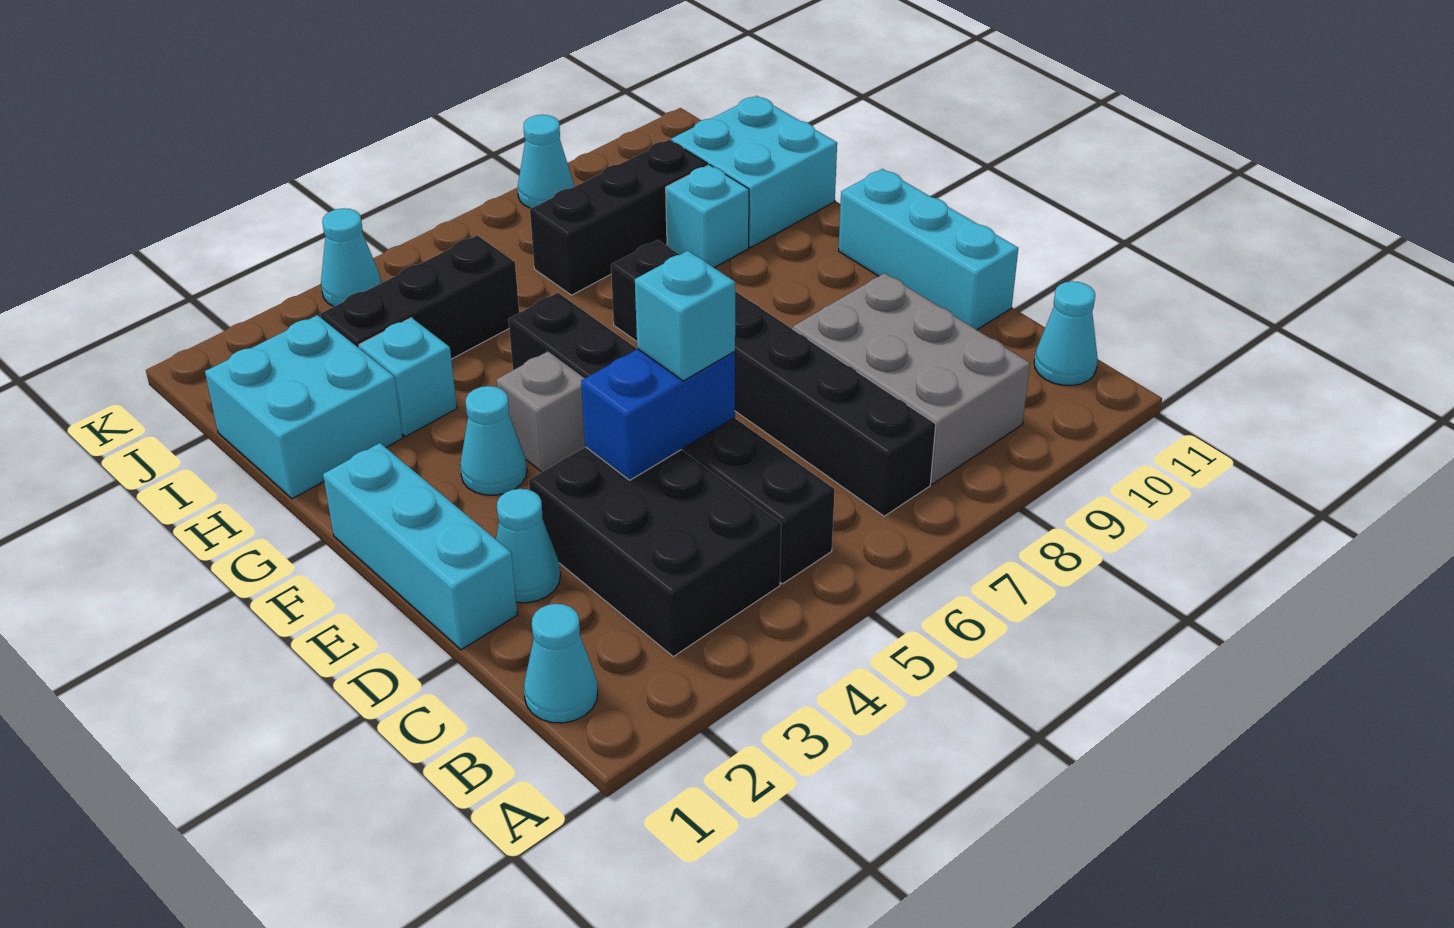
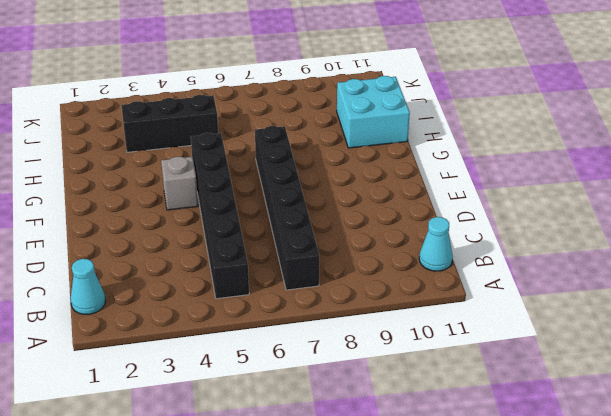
none -> black brick B3:D4 level 1
none -> grey brick B8:D9 level 1
none -> cyan brick D1:F1 level 1

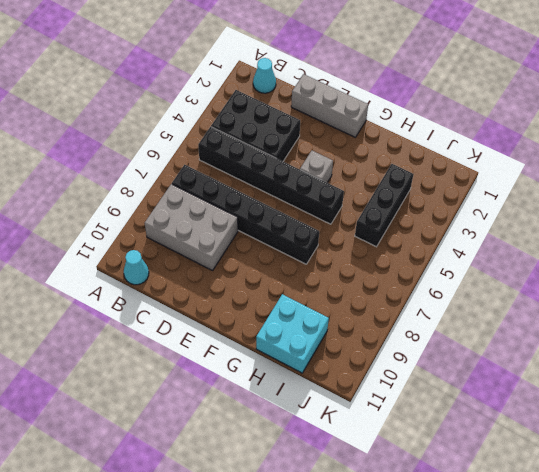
grey brick D1:F1 level 1 -> cyan brick D1:F1 level 1
none -> cyan cone D2 level 1
none -> cyan brick D11:F11 level 1
none -> cyan cone F3 level 1

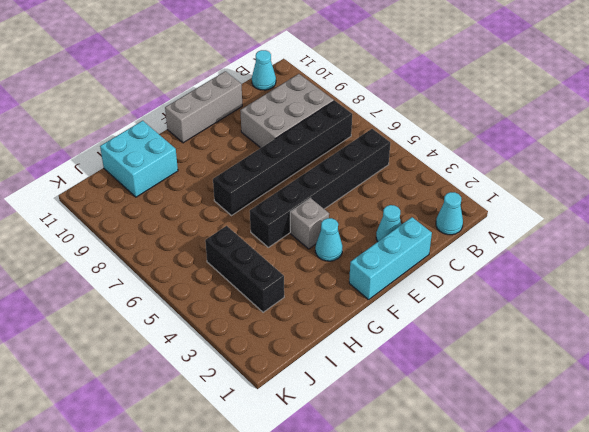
grey brick D11:F11 level 1 -> cyan brick D11:F11 level 1
none -> black brick B3:D4 level 1
none -> cyan brick H1:I2 level 1
none -> cyan brick H3 level 1

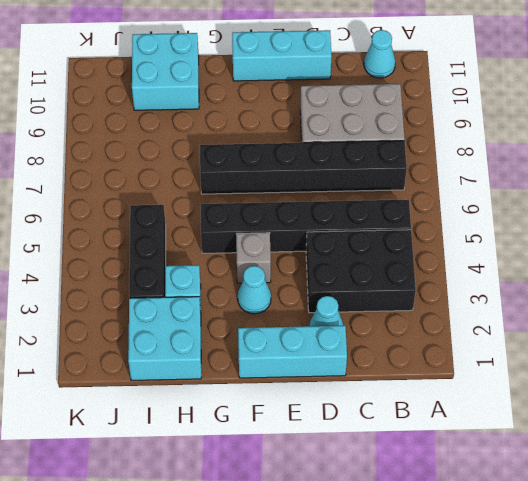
none -> cyan cone B1 level 1
none -> cyan brick H9 level 1
none -> black brick I7:I9 level 1

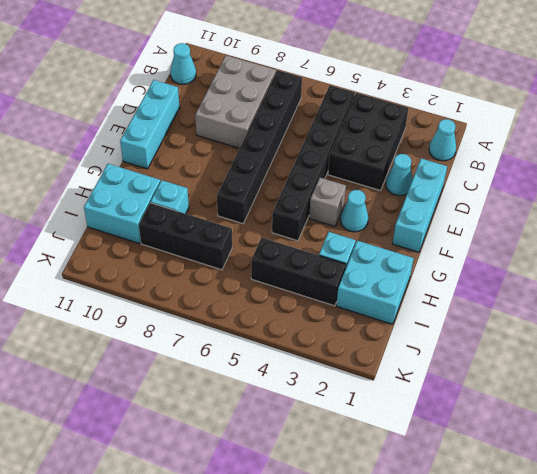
none -> cyan cone K4 level 1
none -> cyan cone K8 level 1
none -> blue brick D4:D5 level 2

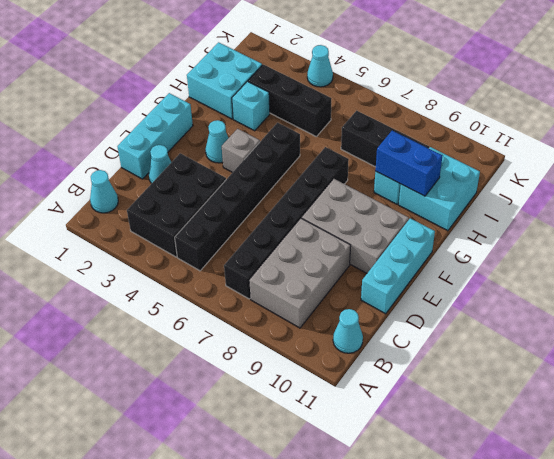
grey brick E8:F10 level 1 -> none
blue brick H9:H10 level 2 -> blue brick D4:D5 level 2
none -> cyan cone K8 level 1
none -> cyan brick D5 level 3

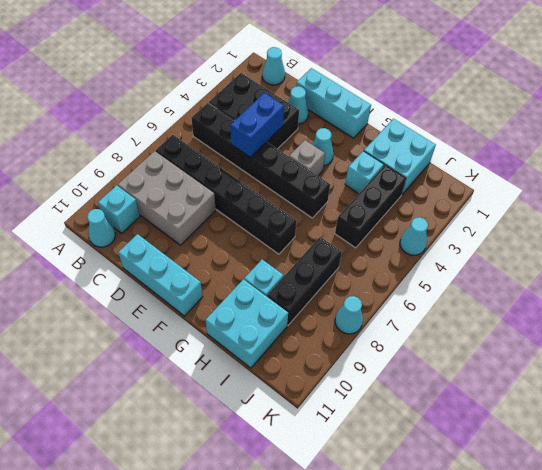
cyan brick B10 level 1 -> cyan brick D5 level 3

